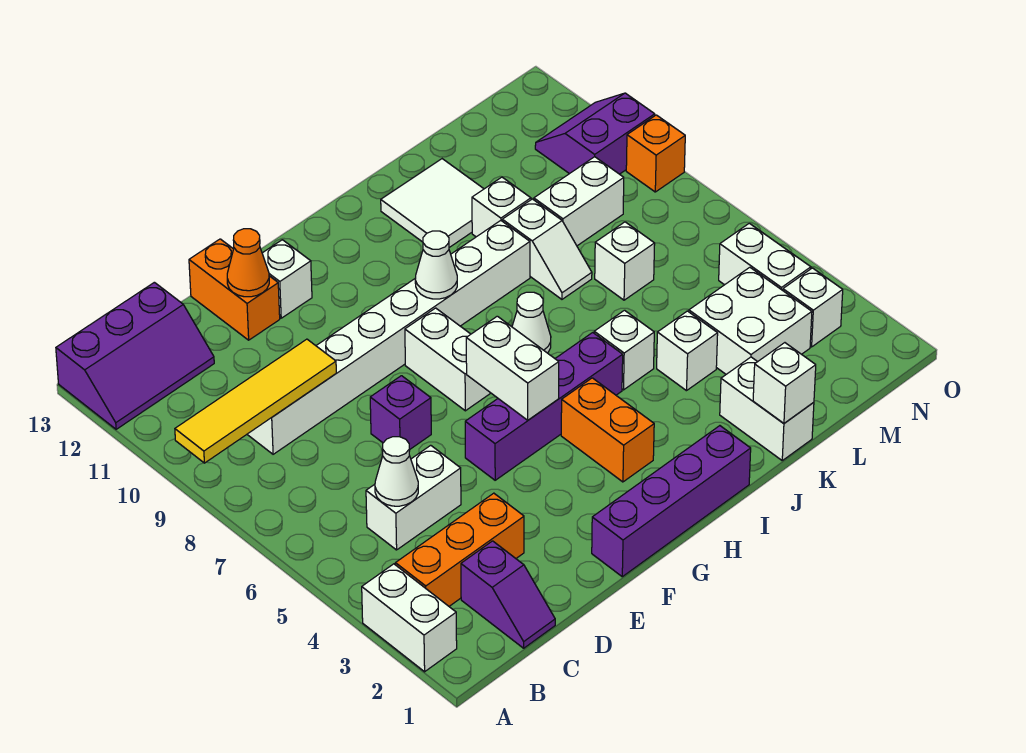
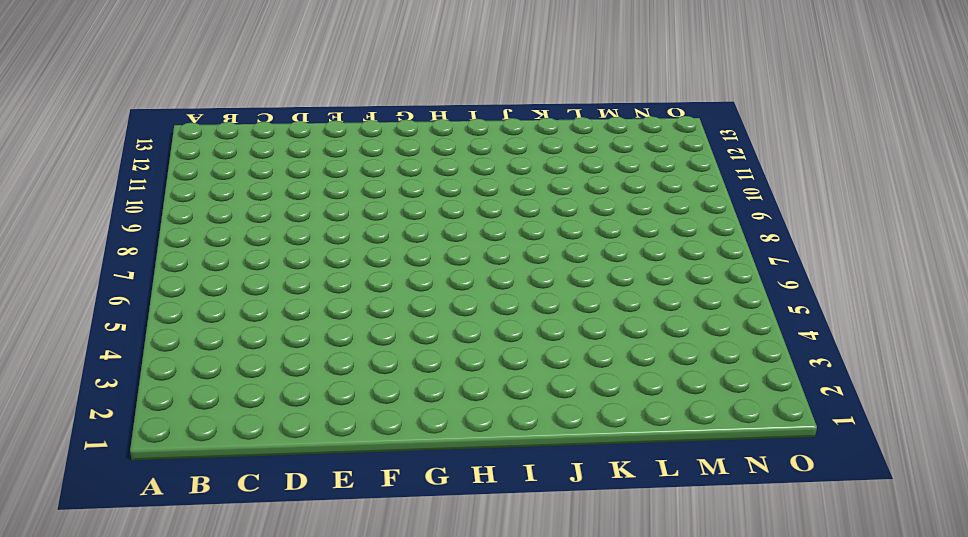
none -> white brick A2:A3 level 1
none -> purple slope A12:C13 level 1 top 13
none -> orange brick B3:D3 level 1
none -> purple slope C1:C2 level 1 top 2

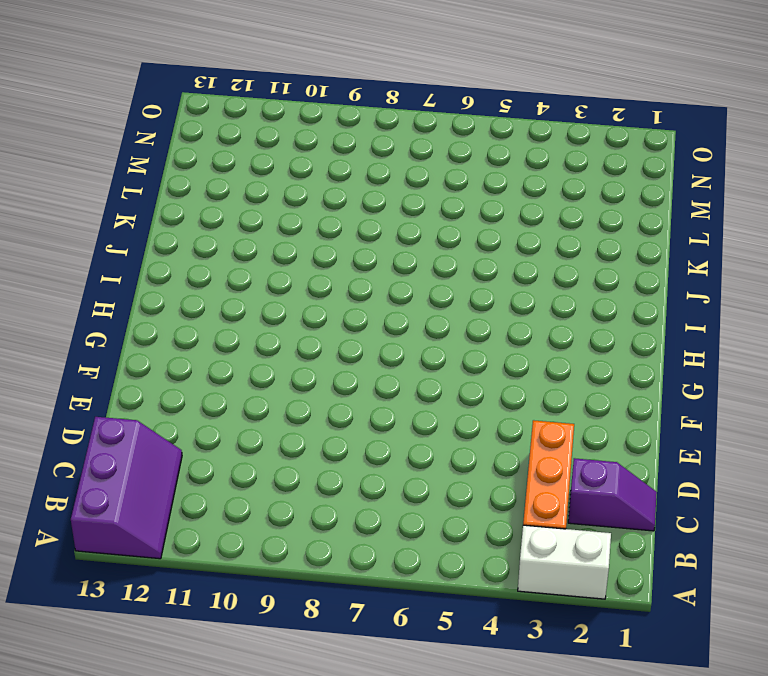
none -> white brick C5:D5 level 1
none -> white brick C9:J9 level 1
none -> purple brick E7 level 1
none -> orange brick E12:E13 level 1

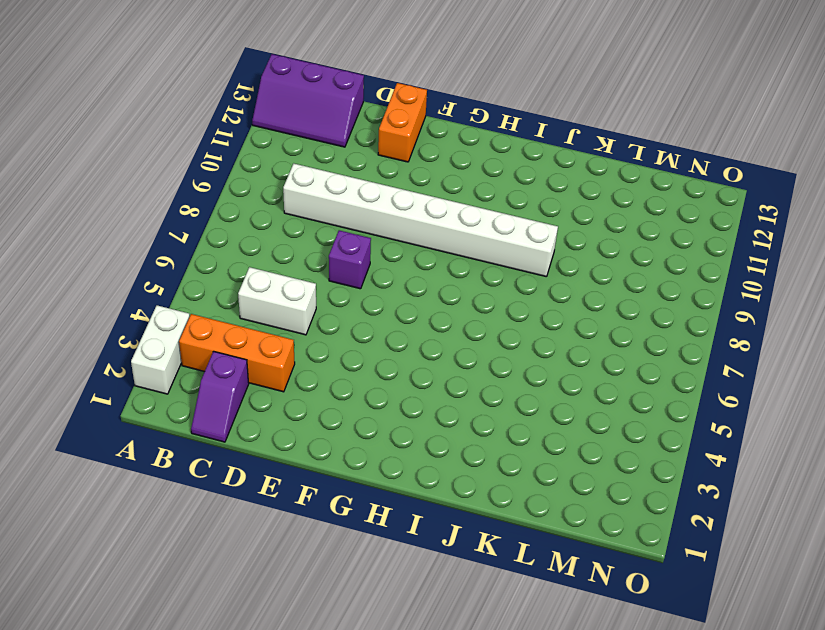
none -> purple brick F1:I1 level 1
none -> purple brick F5:I5 level 1
none -> white brick F12 level 1
none -> white brick G7:G8 level 1

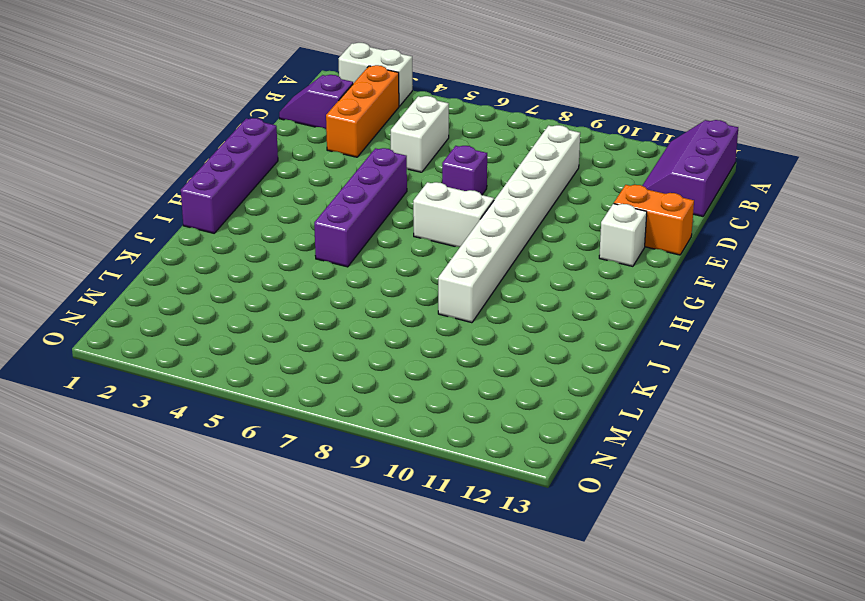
none -> orange brick H3:H4 level 1
none -> white cone I7 level 1
none -> white brick J5 level 1
none -> white tile J11:K12 level 1

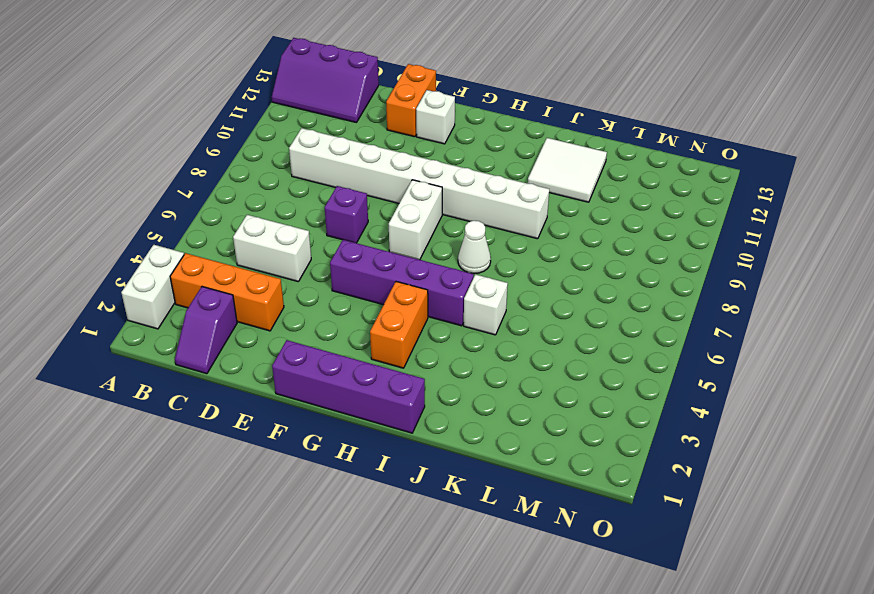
none -> white brick K1:K2 level 1
none -> white brick K4 level 1
none -> white slope K8:K9 level 1 top 9
none -> white brick K10 level 1

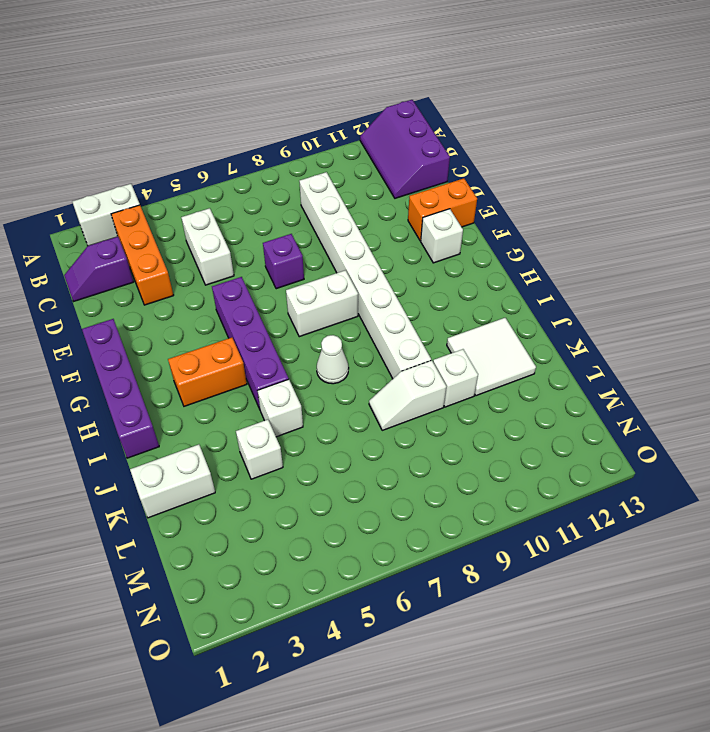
none -> white brick L3:M4 level 1
none -> white brick L7 level 1
none -> white brick L9:M9 level 1
none -> white brick N3 level 1

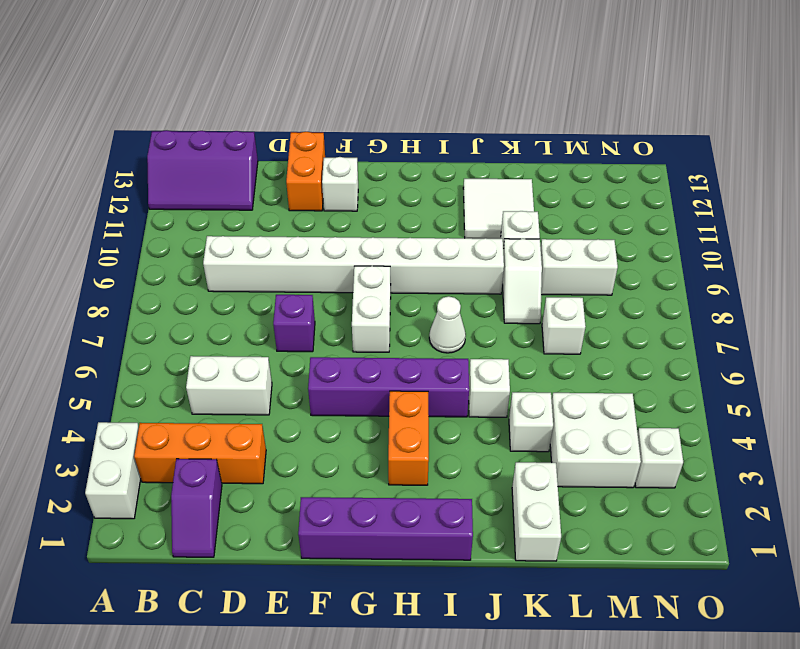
none -> white brick N4:N5 level 1
none -> purple slope N10:O11 level 1 top 10
none -> orange brick O9 level 1
none -> yellow tile A9:D9 level 2

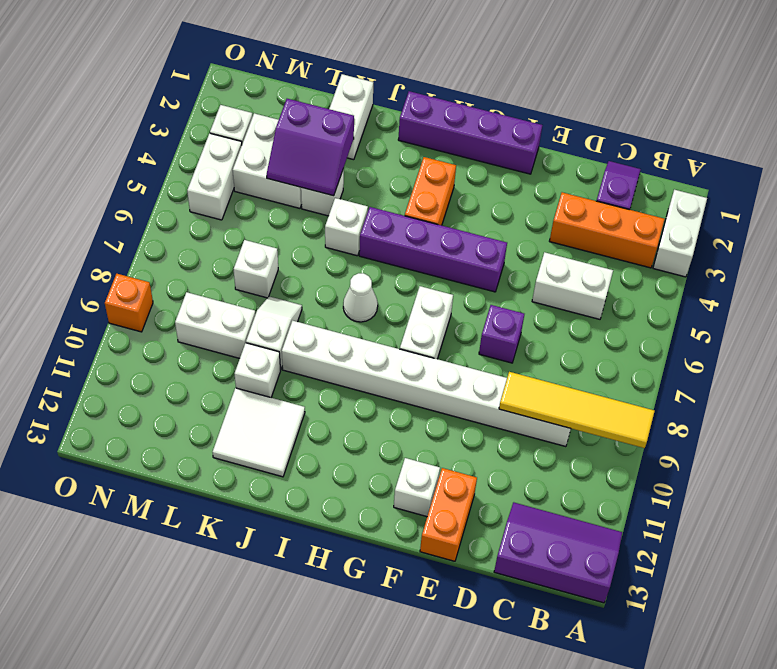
purple slope K3:L4 level 2 top 3 -> purple slope N10:O11 level 1 top 10
none -> white cone C5 level 2
none -> orange cone E12 level 2
none -> white brick G5:G6 level 2
none -> white cone H9 level 2

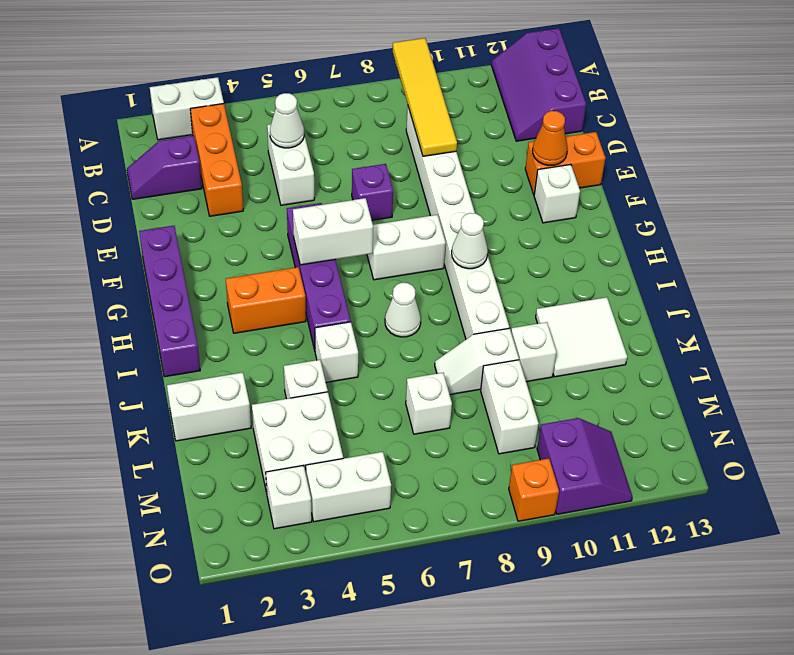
none -> white brick K1 level 2

